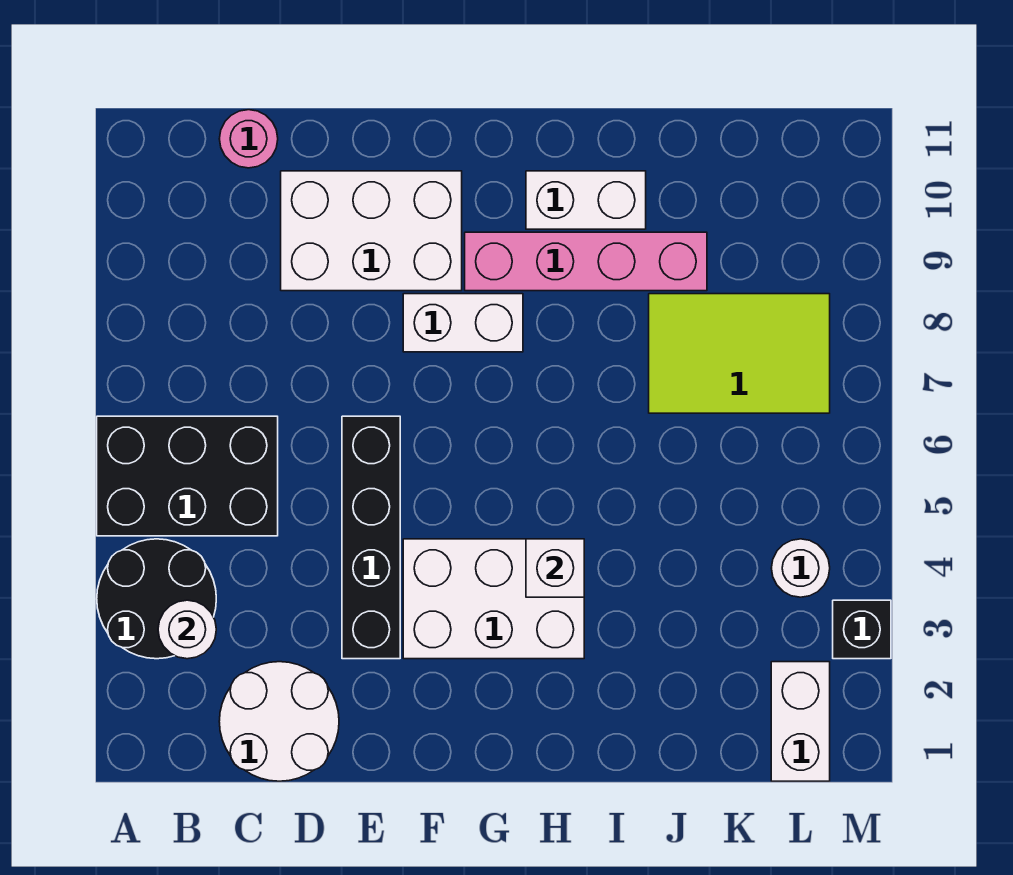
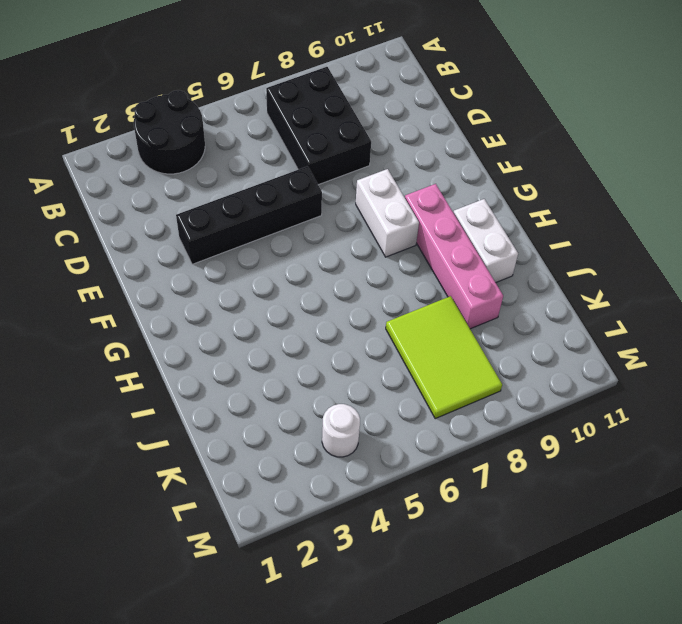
black brick B7:D8 level 1 -> black brick A5:C6 level 1
none -> white round brick C1:D2 level 1
none -> pink round brick C11 level 1
none -> white brick D9:F10 level 1

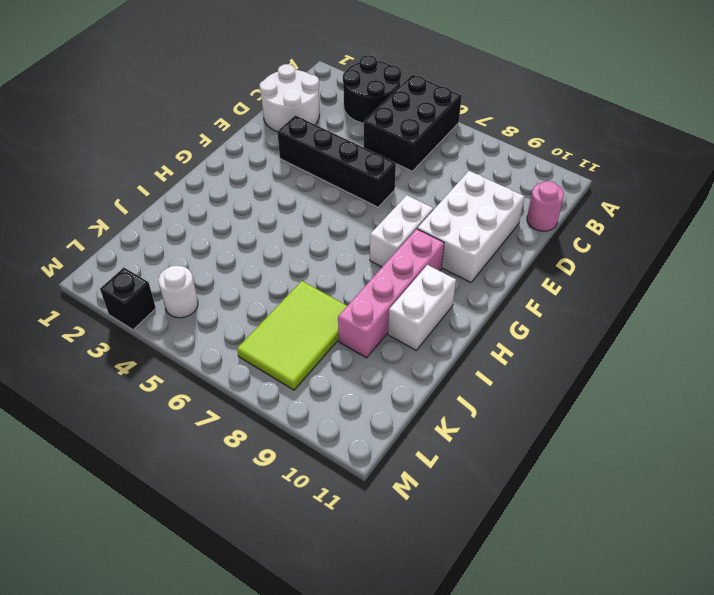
none -> white brick F3:H4 level 1
none -> white brick L1:L2 level 1
none -> white round brick B3 level 2

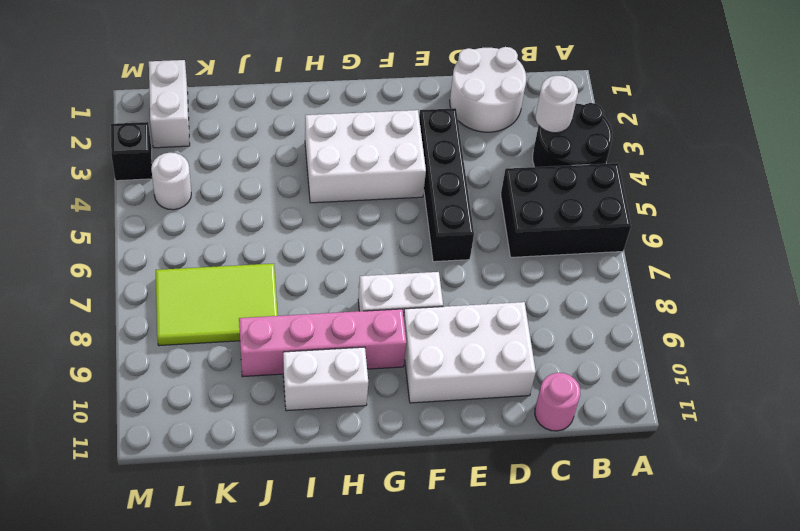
none -> white brick H4 level 2

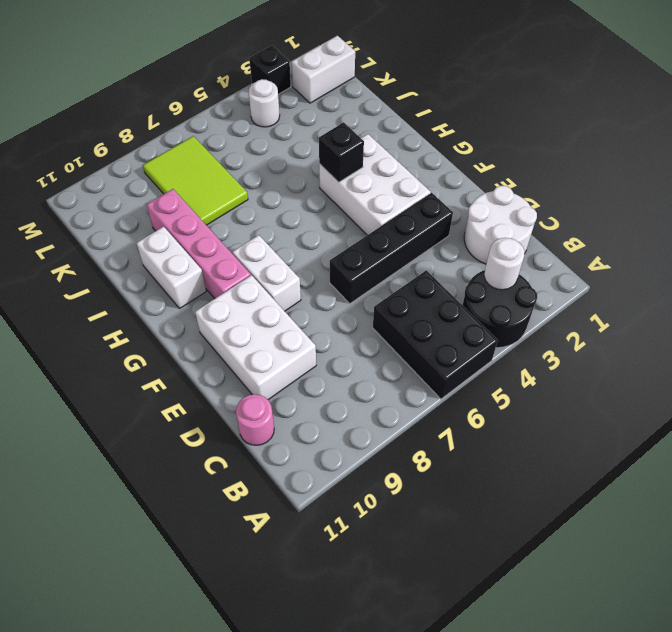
black brick H4 level 2 -> white brick H4 level 2

